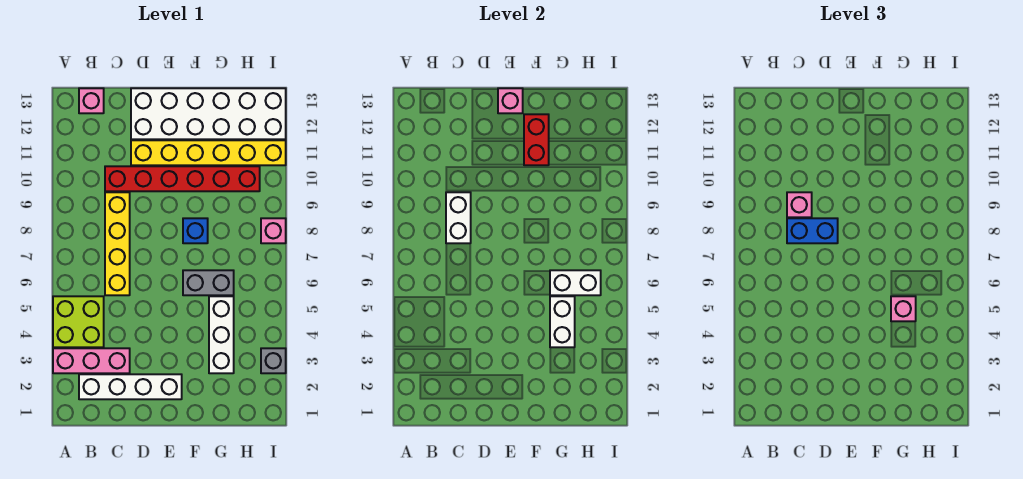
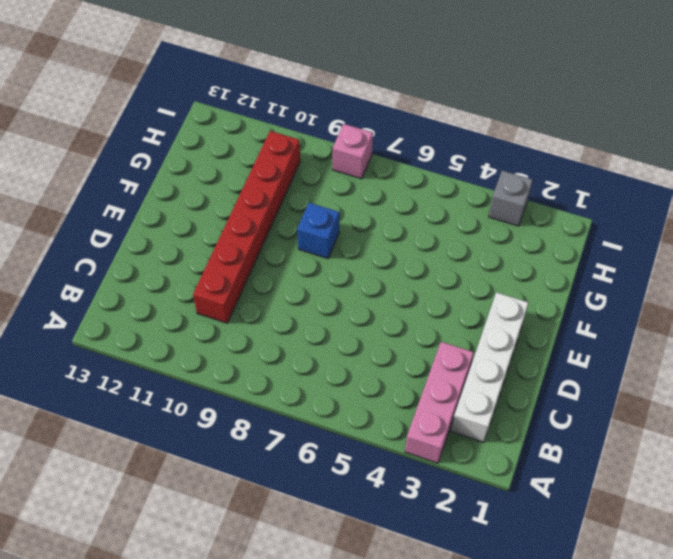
none -> lime brick A4:B5 level 1
none -> pink brick B13 level 1
none -> yellow brick C6:C9 level 1

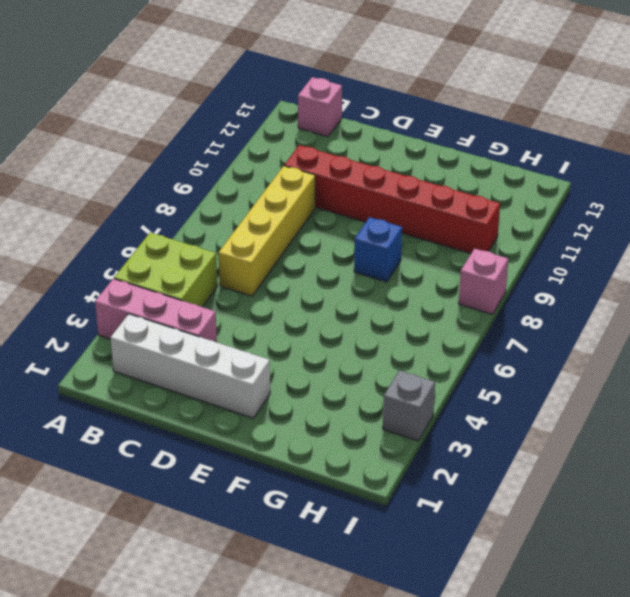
none -> yellow brick D11:I11 level 1
none -> white brick D12:I13 level 1
none -> grey brick F6:G6 level 1

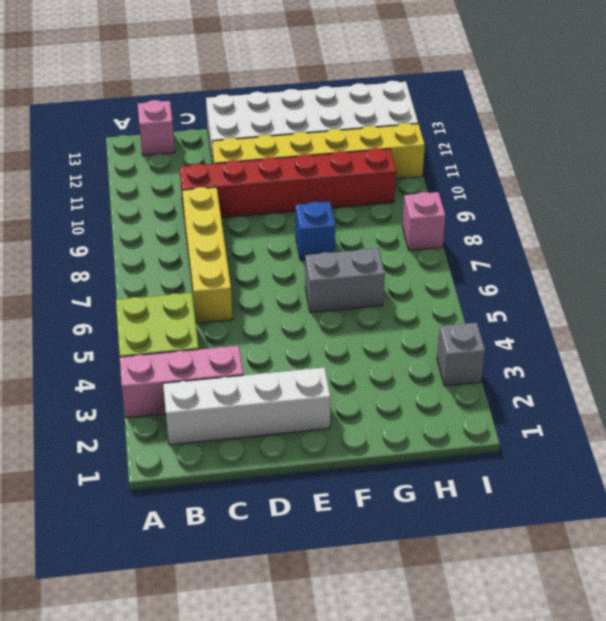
none -> white brick G3:G5 level 1
none -> white brick C8:C9 level 2
none -> pink brick E13 level 2

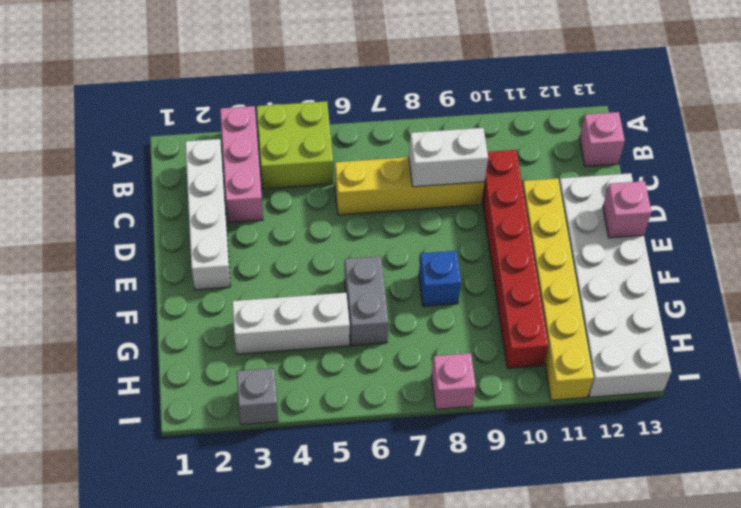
none -> red brick F11:F12 level 2
none -> white brick G4:G5 level 2
none -> white brick G6:H6 level 2

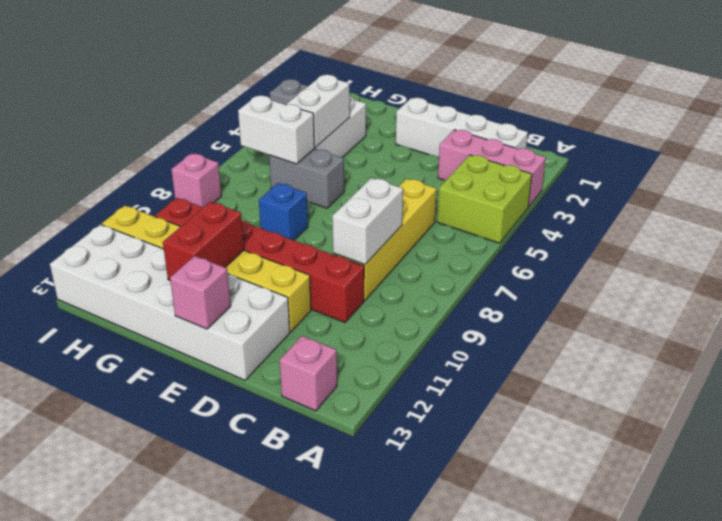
none -> blue brick C8:D8 level 3
none -> pink brick C9 level 3
none -> pink brick G5 level 3

